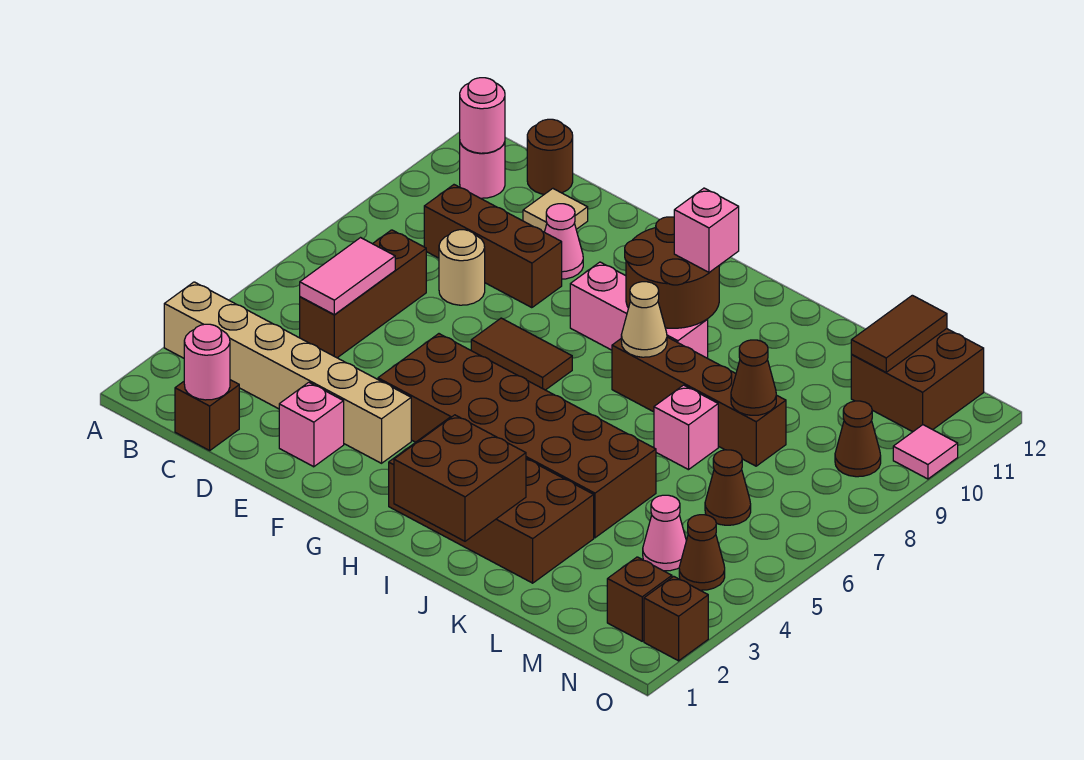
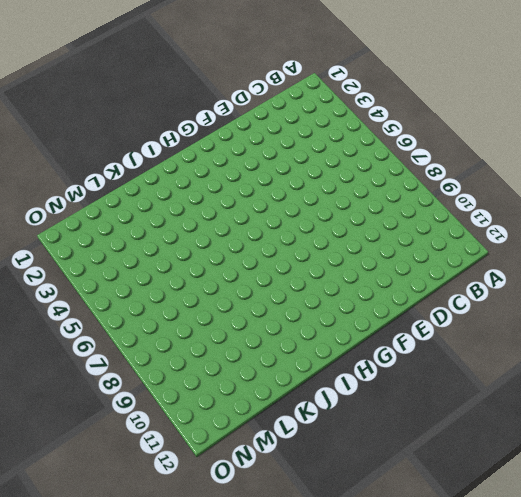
none -> tan brick A3:F3 level 1
none -> pink round brick B11 level 1
none -> brown brick C1 level 1
none -> brown brick C5:C7 level 1

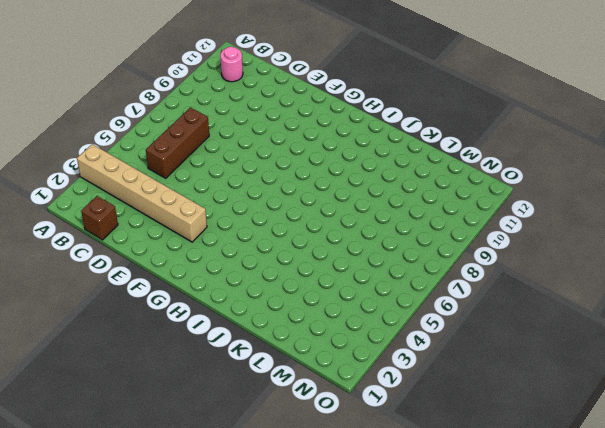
none -> brown brick C9:E9 level 1
none -> brown round brick C12 level 1
none -> tan round brick D8 level 1
none -> tan tile D11 level 1

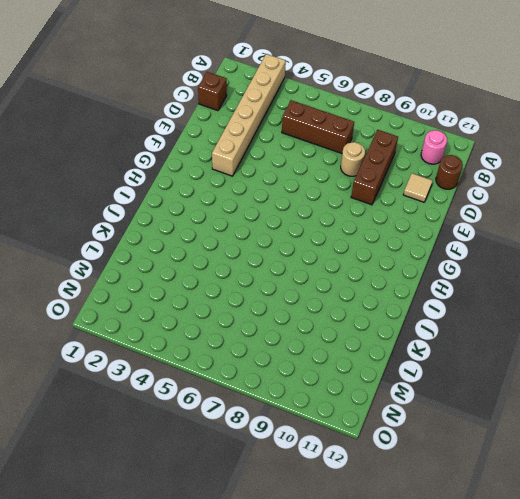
none -> pink brick E2 level 1
none -> pink cone E10 level 1
none -> brown brick F4:K5 level 1
none -> brown tile F7:G7 level 1

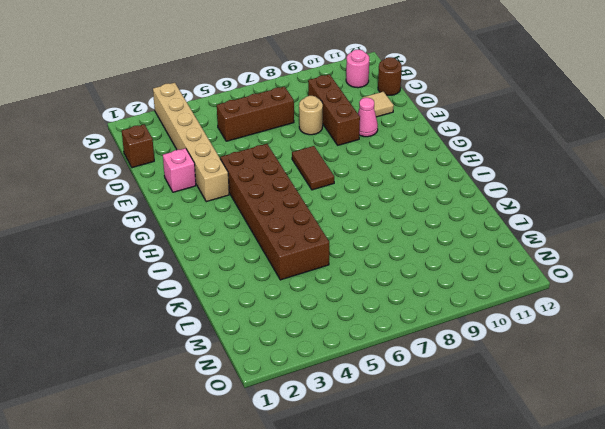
none -> pink brick G9:I9 level 1
none -> brown brick H2:K3 level 1
none -> brown brick I8:L8 level 1
none -> pink brick K7 level 1

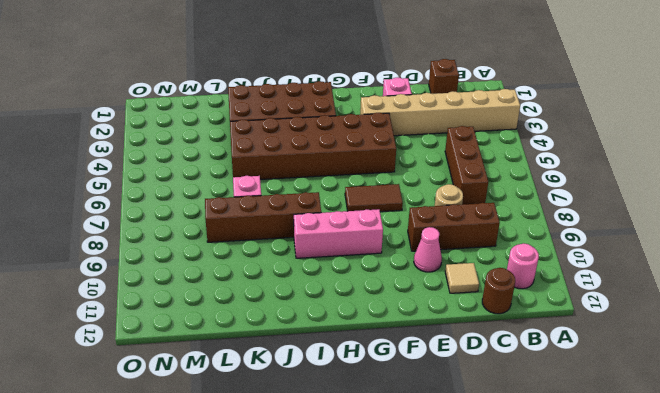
none -> pink cone M4 level 1
none -> brown cone M6 level 1
none -> brown brick M11:N12 level 1
none -> brown brick N2 level 1

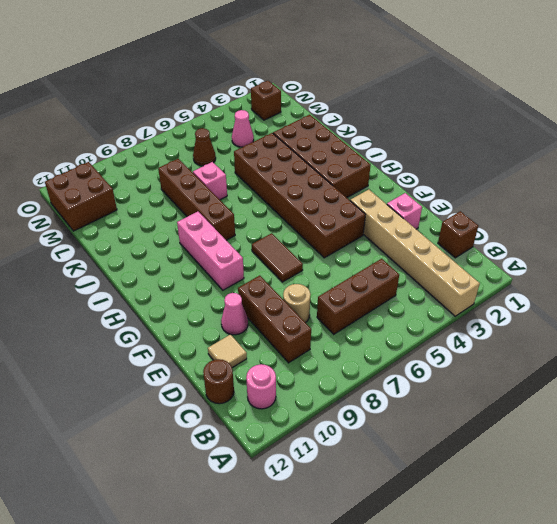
none -> brown cone N4 level 1
none -> brown cone N9 level 1
none -> brown brick O2 level 1
none -> pink tile O10 level 1

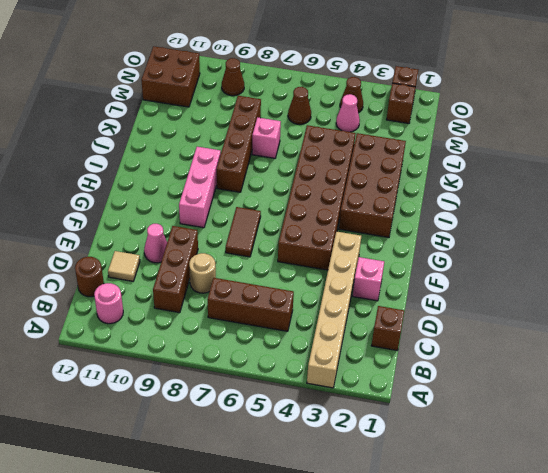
none -> pink tile O10 level 1
none -> pink round brick B11 level 2
none -> pink round brick C1 level 2
none -> pink tile C5:C6 level 2

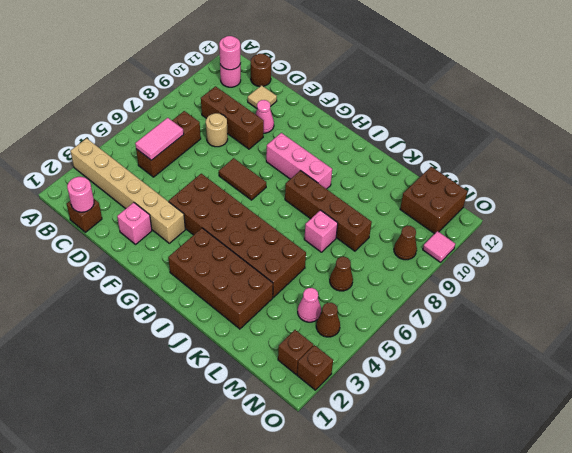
none -> brown round brick H9:I10 level 2
none -> brown brick I1:J2 level 2
none -> tan cone I8 level 2
none -> brown cone L8 level 2

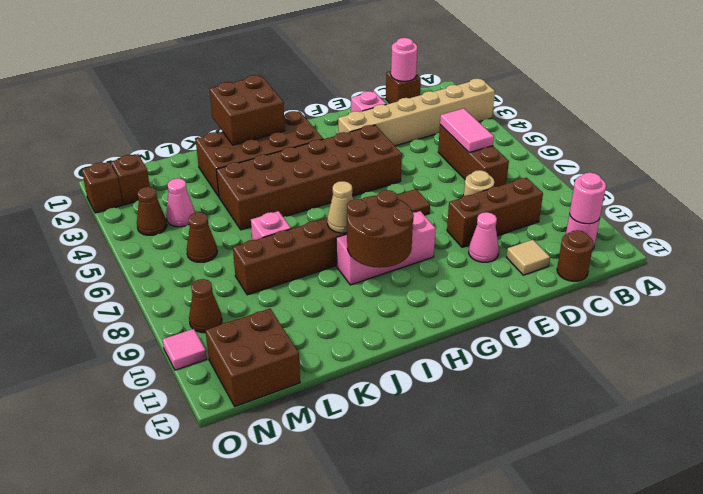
none -> brown cone L8 level 2
none -> brown tile M11:M12 level 2
none -> pink brick I10 level 3

